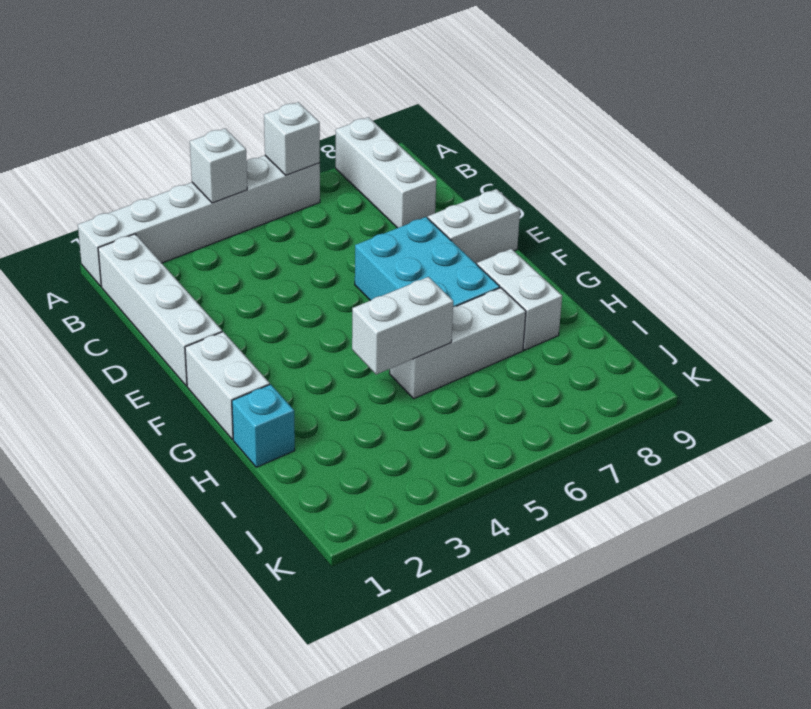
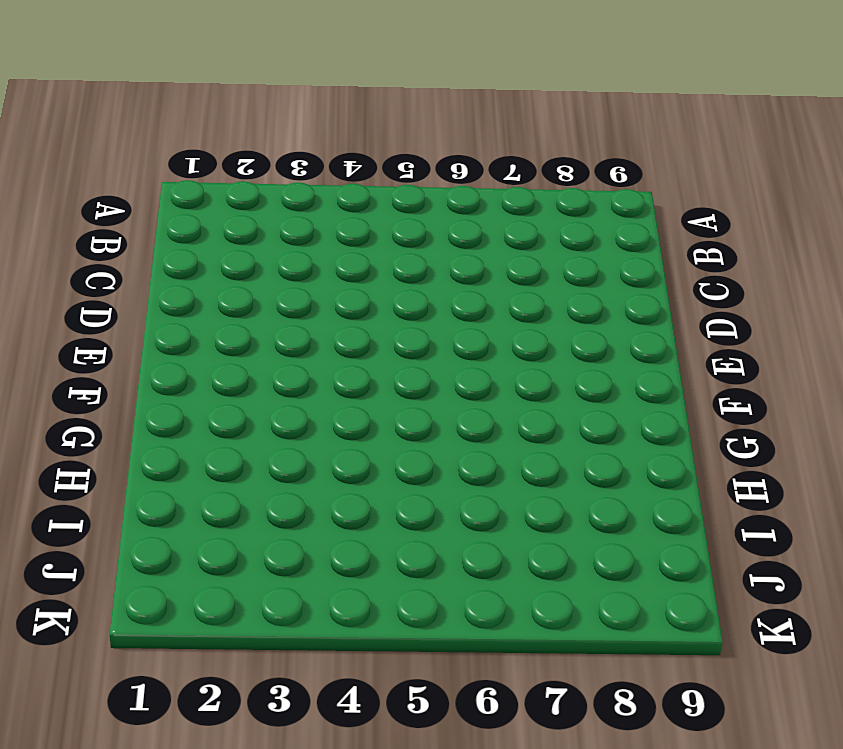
none -> white brick A1:A6 level 1
none -> white brick A8:C8 level 1
none -> white brick B1:E1 level 1

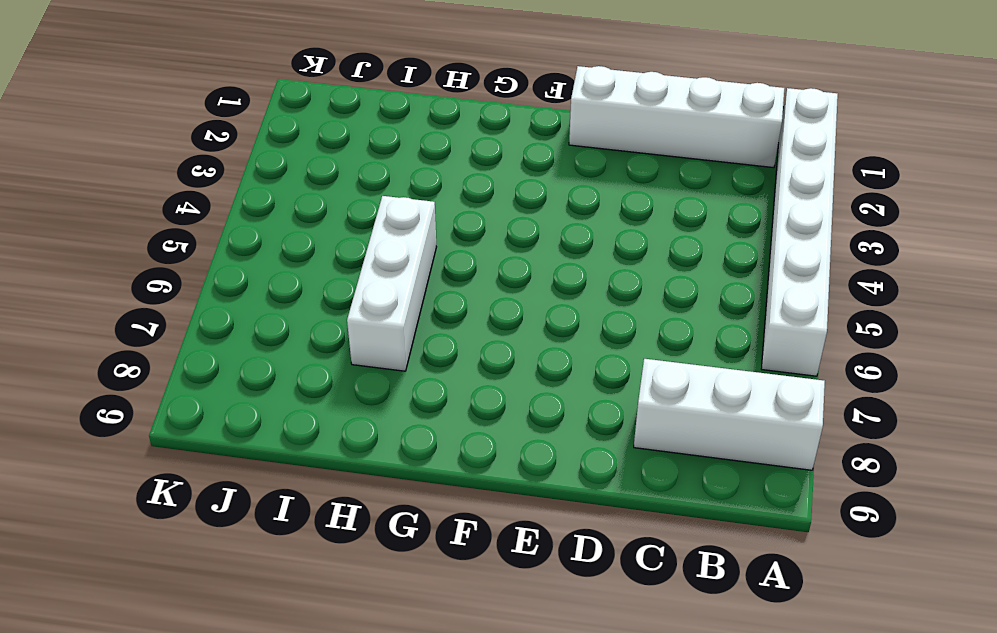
none -> cyan brick E6:G7 level 1
none -> white brick E8:E9 level 1
none -> white brick F1:G1 level 1

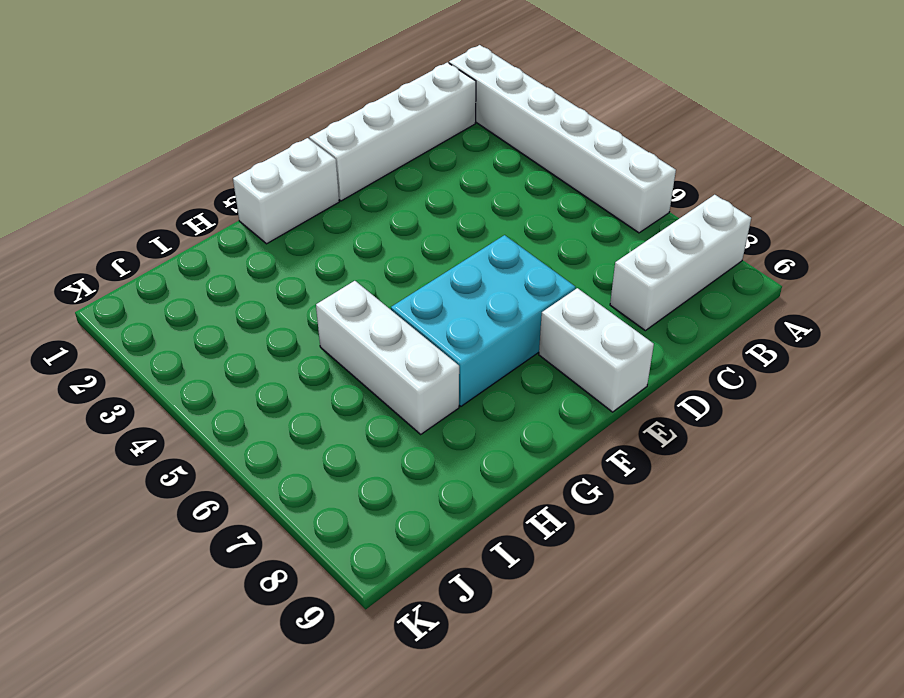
none -> white brick G8:H8 level 1
none -> cyan brick H1 level 1
none -> white brick A4 level 2

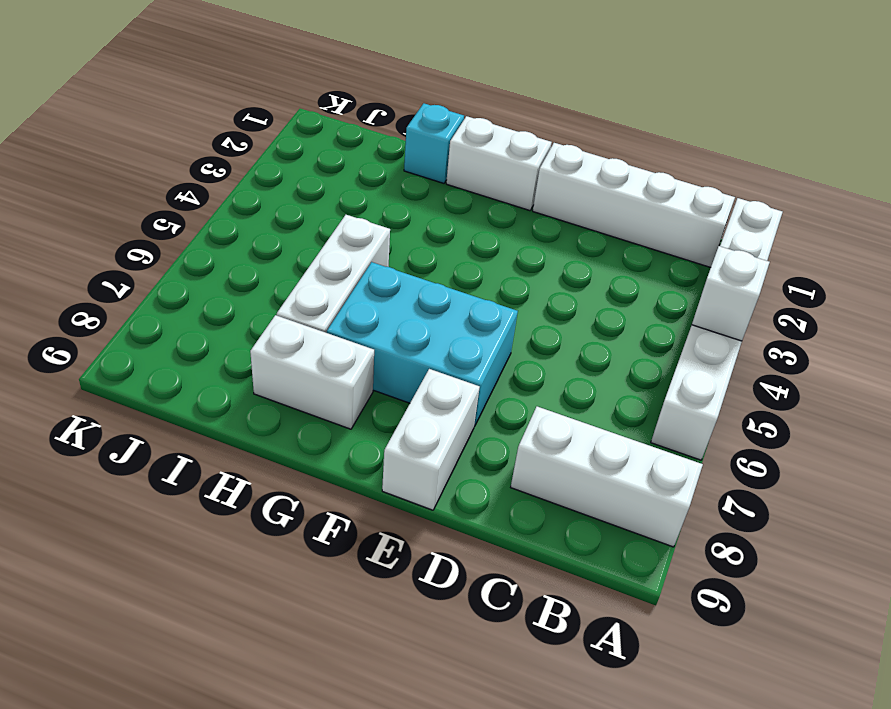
none -> white brick A6 level 2
none -> white brick H4:H5 level 2

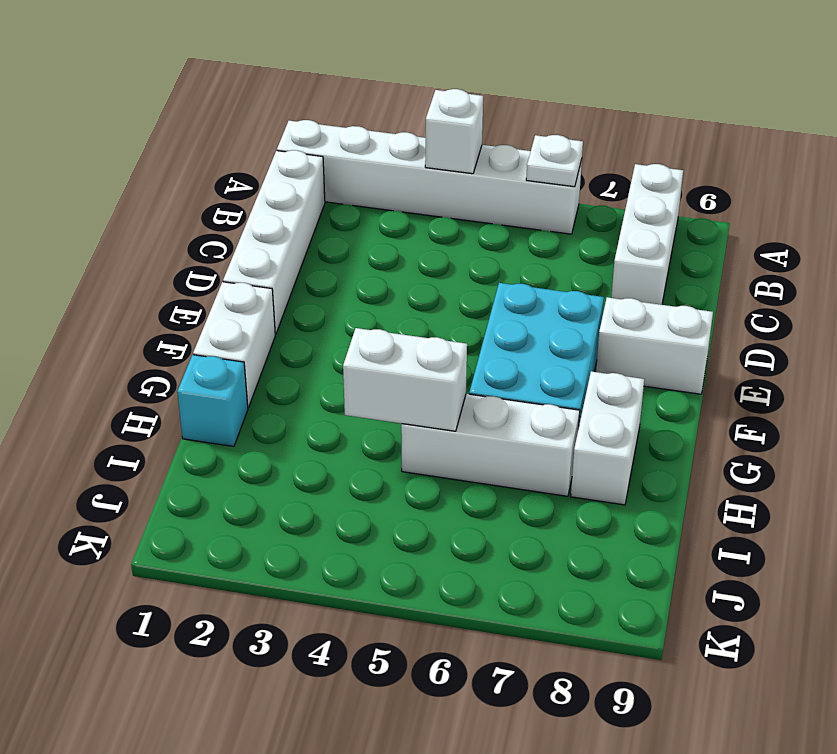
white plate A6 level 2 -> white brick A6 level 2

